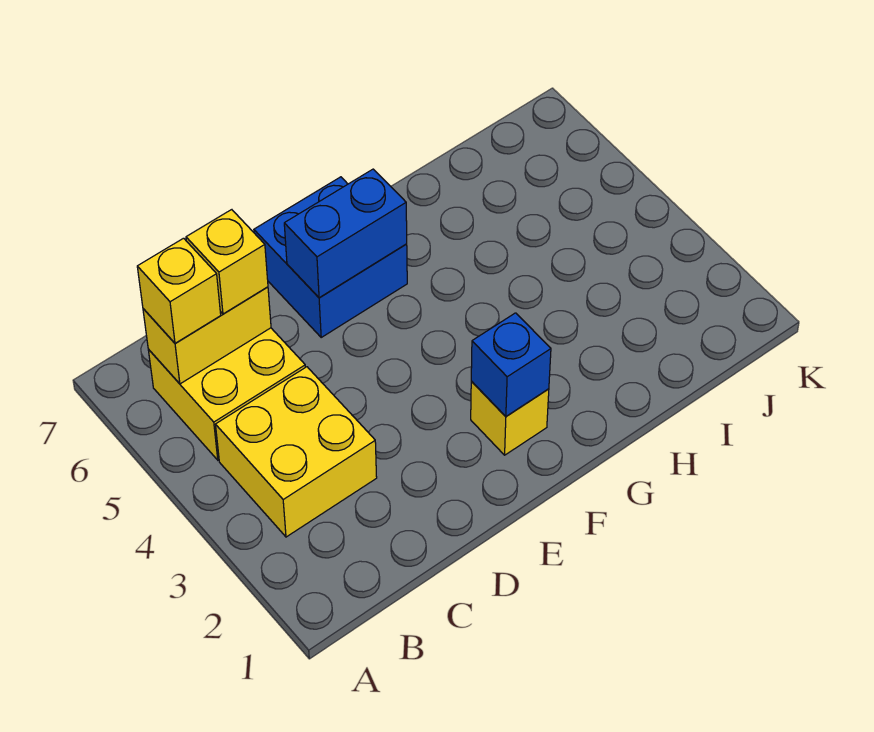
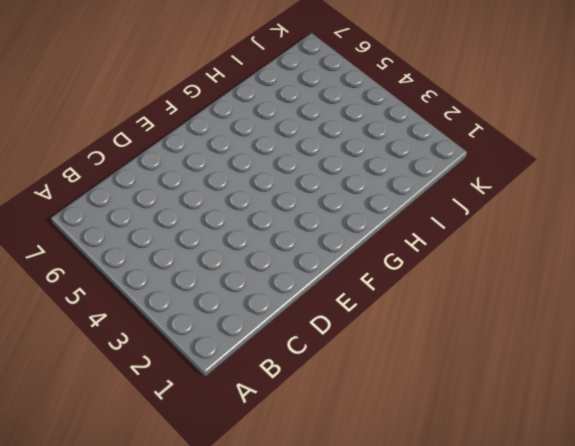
none -> yellow brick B3:C4 level 1
none -> yellow brick B5:C6 level 1

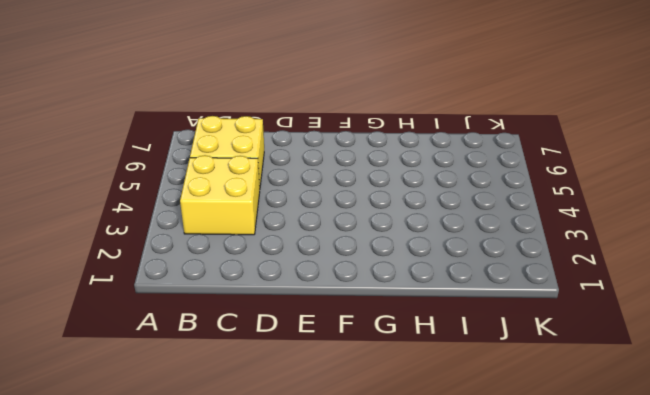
none -> blue brick E6:F7 level 1
none -> yellow brick F2 level 1

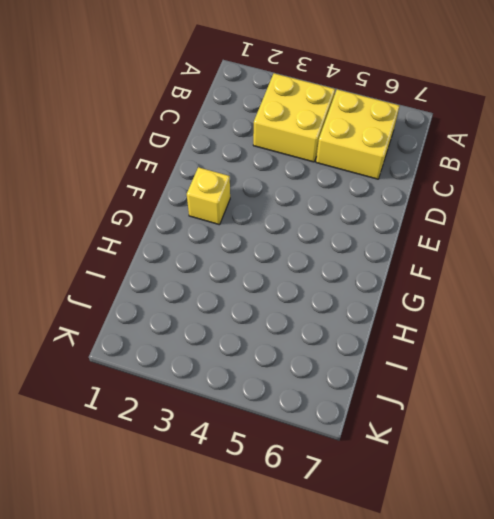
none -> blue brick E6:F7 level 1
none -> yellow brick B6:C6 level 2

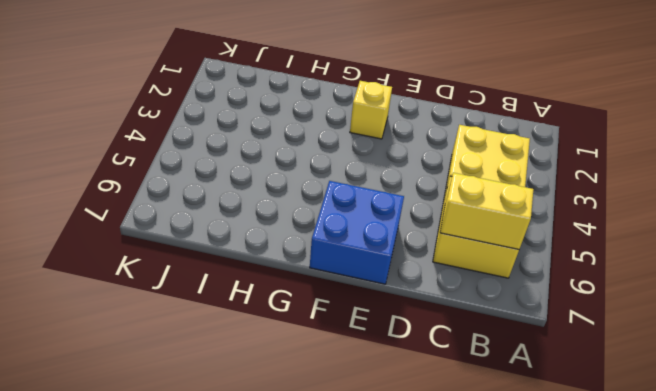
none -> blue brick E6:F6 level 2
none -> blue brick F2 level 2

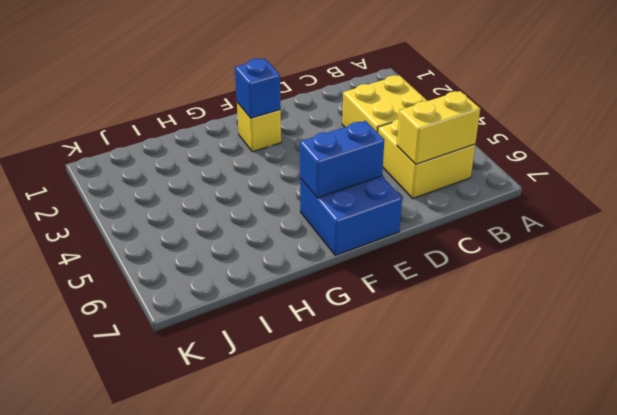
none -> yellow brick B6 level 3
none -> yellow brick C6 level 3

